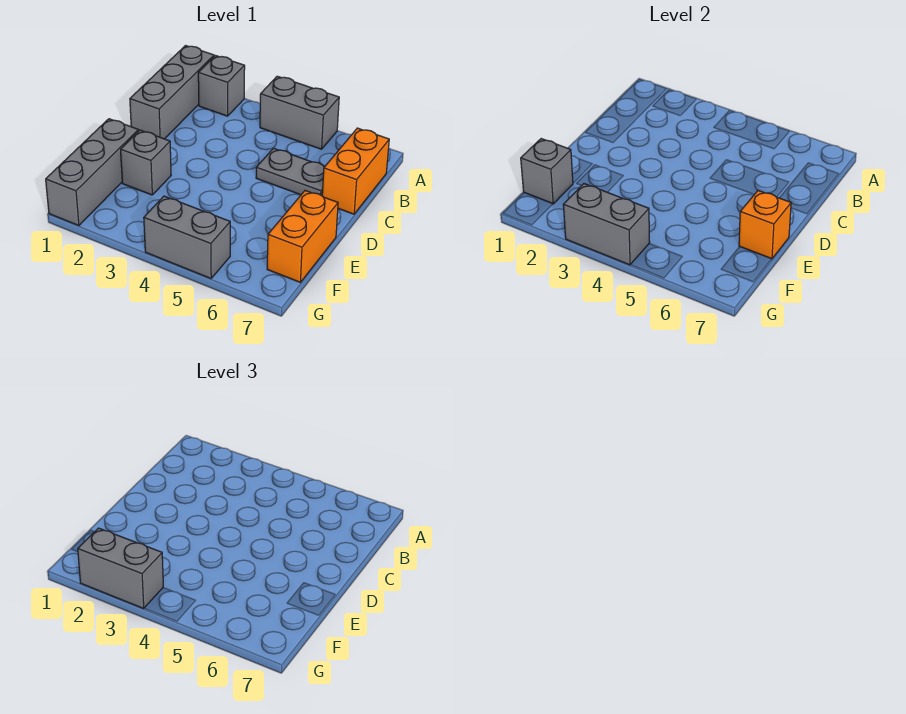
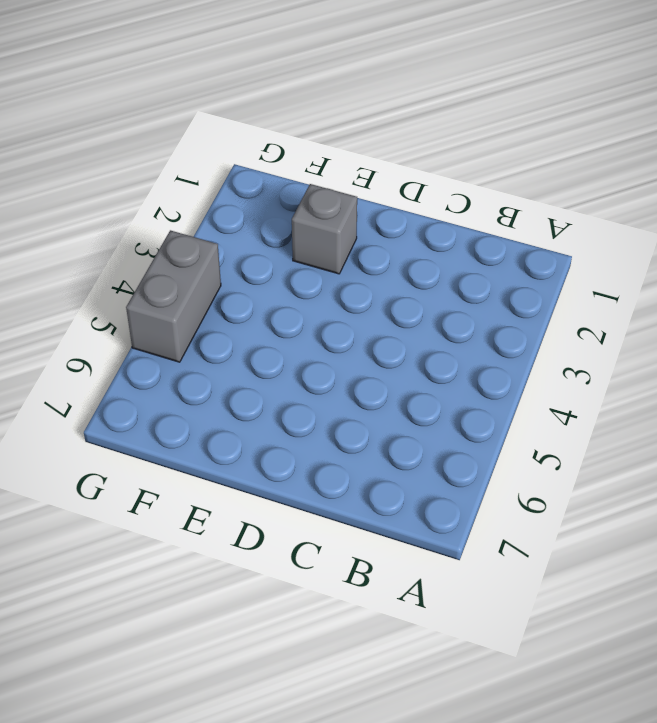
none -> grey brick A1:C1 level 1
none -> grey brick A2 level 1
none -> grey brick A4:A5 level 1

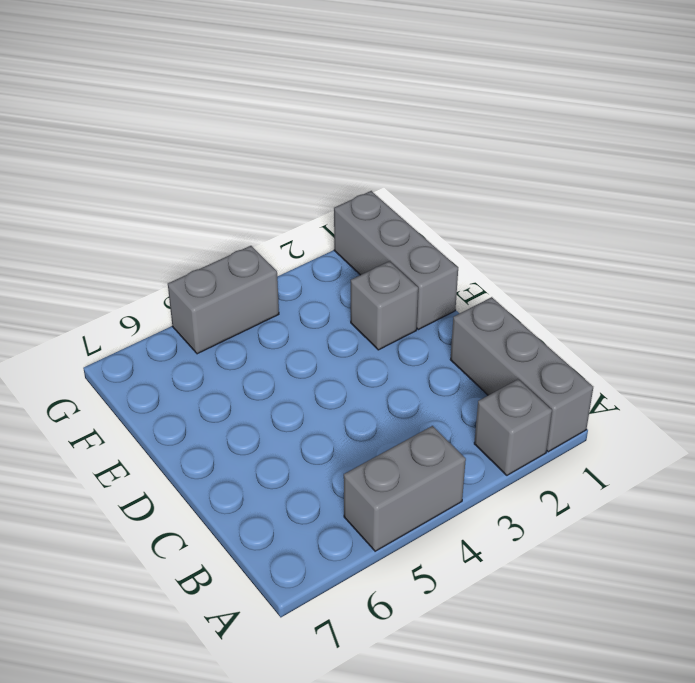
none -> orange brick B7:C7 level 1
none -> grey plate C5:C6 level 1
none -> orange brick E7:F7 level 1

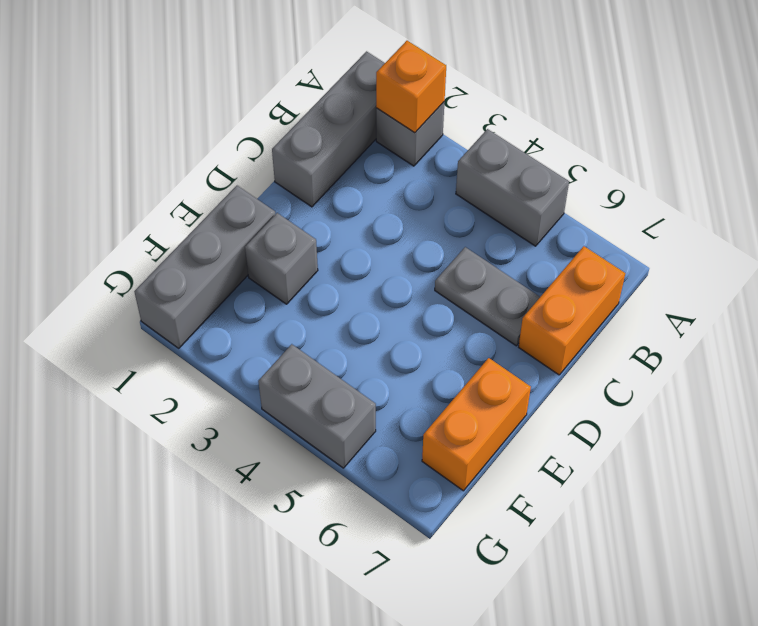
orange brick A2 level 2 -> orange brick E7 level 2
none -> grey brick F1 level 2
none -> grey brick G3:G4 level 2
none -> grey brick G2:G3 level 3

